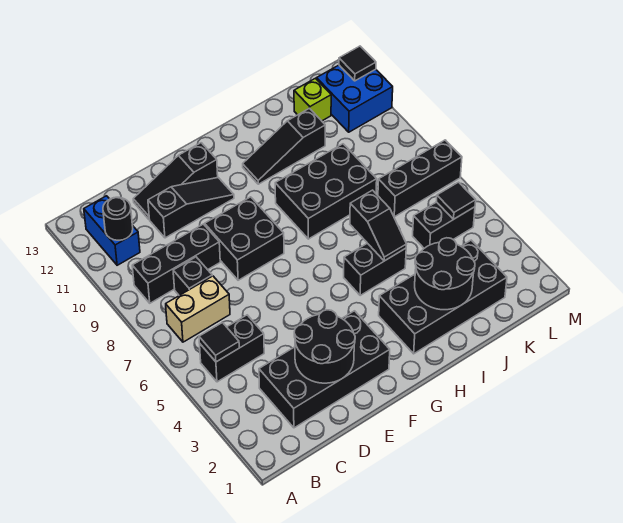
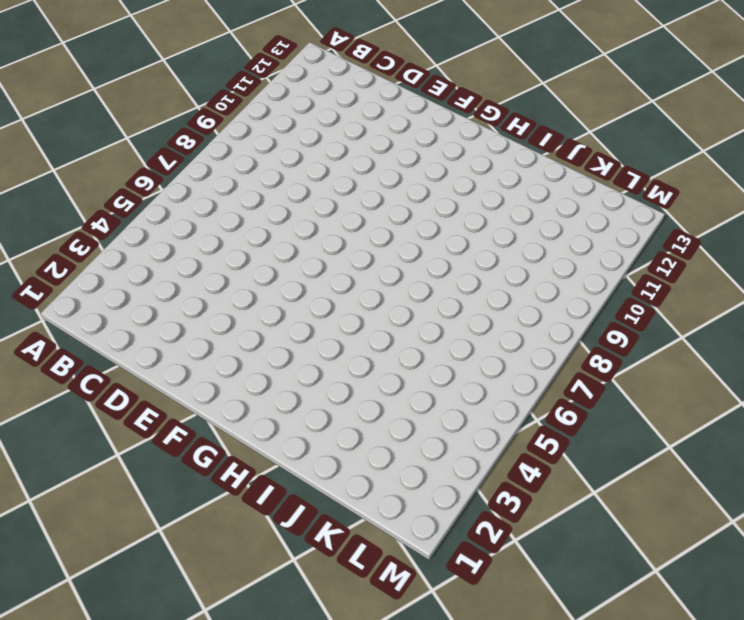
none -> black brick B5:C5 level 1
none -> tan brick B7:C7 level 1
none -> black brick B9:D9 level 1

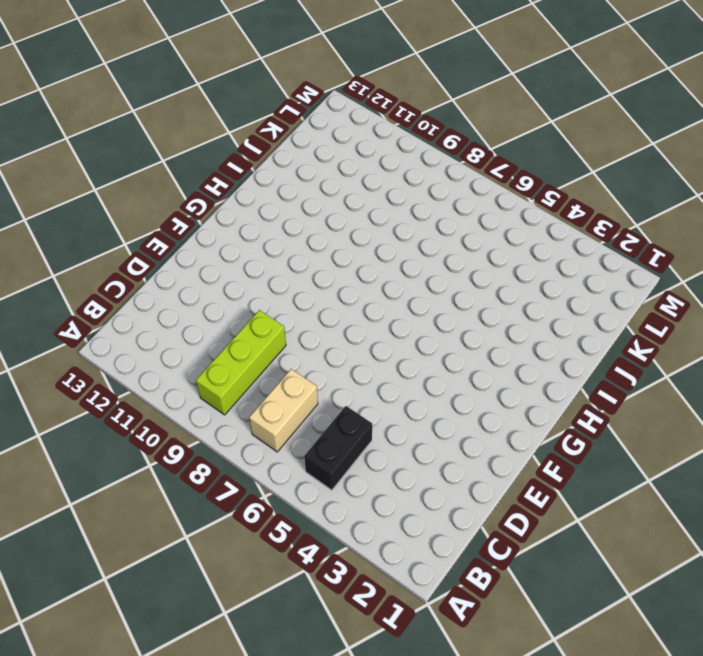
lime brick B9:D9 level 1 -> black brick B9:D9 level 1
none -> blue brick B11:B12 level 1
none -> black brick C2:F3 level 1
none -> black brick C8 level 1

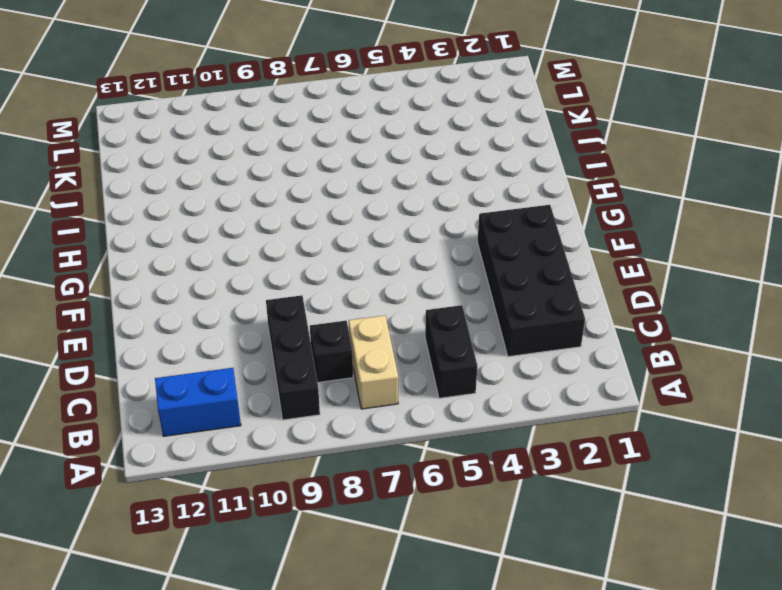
none -> black slope D11:F11 level 1 top D
none -> black slope D12:F12 level 1 top F
none -> black brick E8:F9 level 1

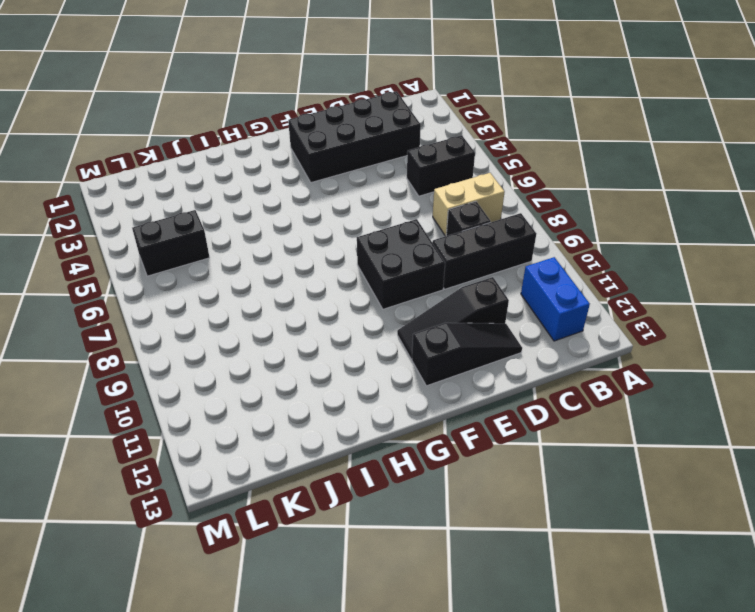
none -> black brick H2:K3 level 1
none -> black brick H5:I5 level 1
none -> black brick H8:J9 level 1

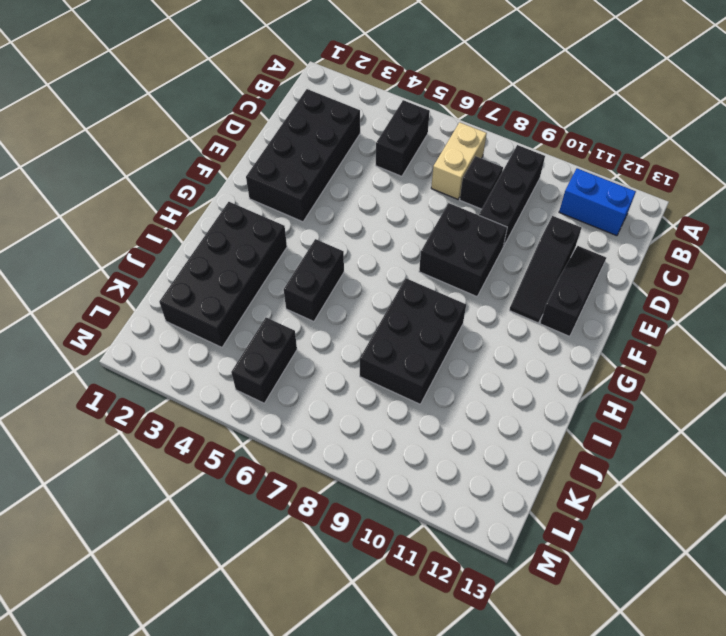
none -> black slope H11:J11 level 1 top J
none -> black brick K7:M7 level 1
none -> lime brick K12 level 1

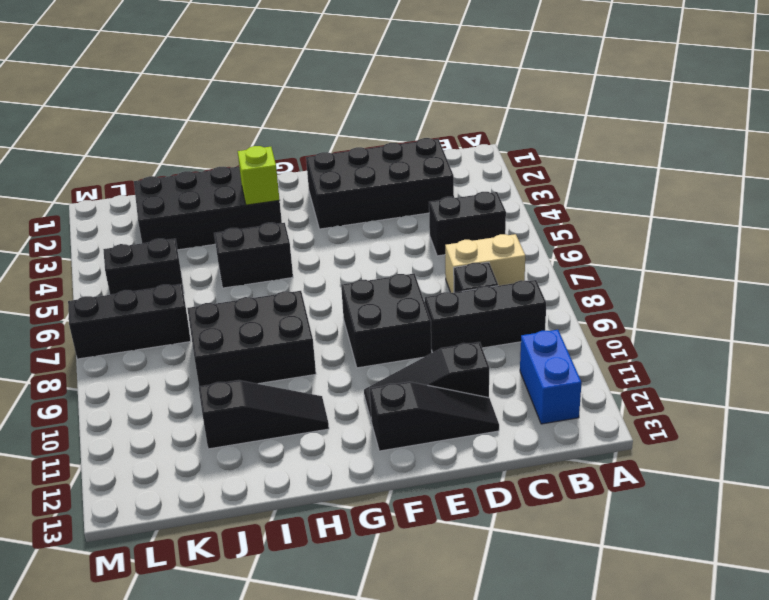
lime brick H3 level 2 -> lime brick K12 level 1
none -> blue brick L11:M12 level 1
none -> black tile B5 level 2
none -> black round brick B11 level 2

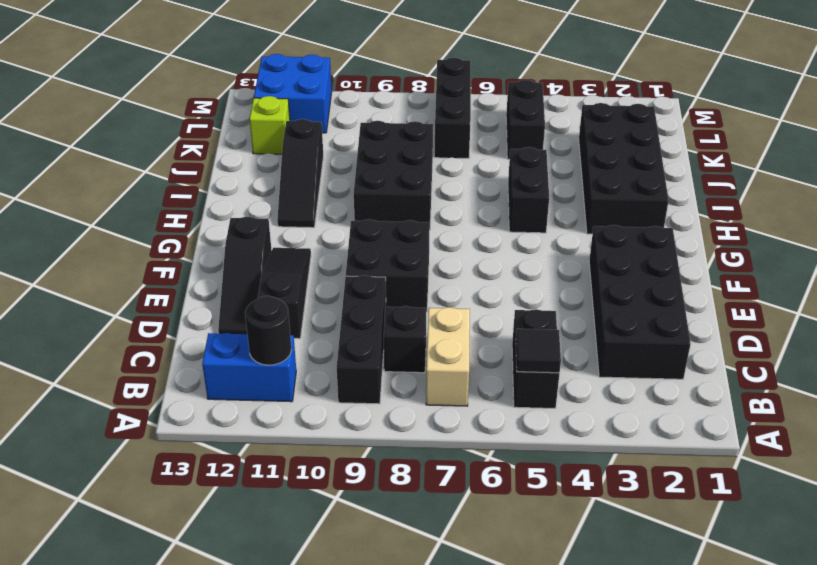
none -> black round brick D2:E3 level 2
none -> black round brick I2:J3 level 2
none -> black slope I5:I6 level 2 top 6

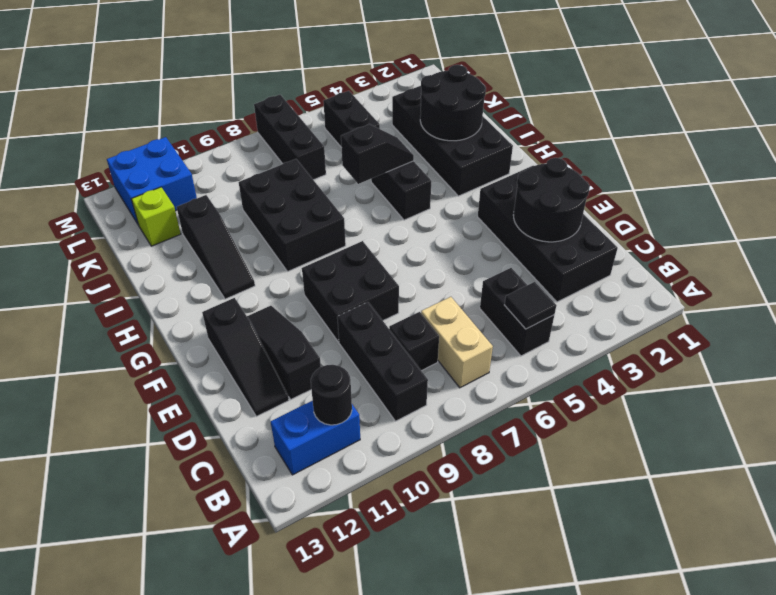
none -> black tile L5 level 2
none -> black tile M12 level 2

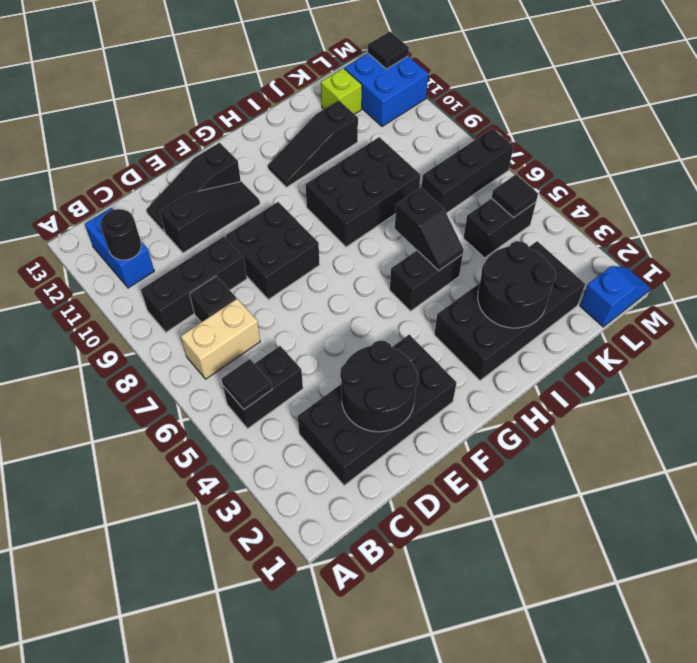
blue slope L1:M1 level 1 top L -> none

